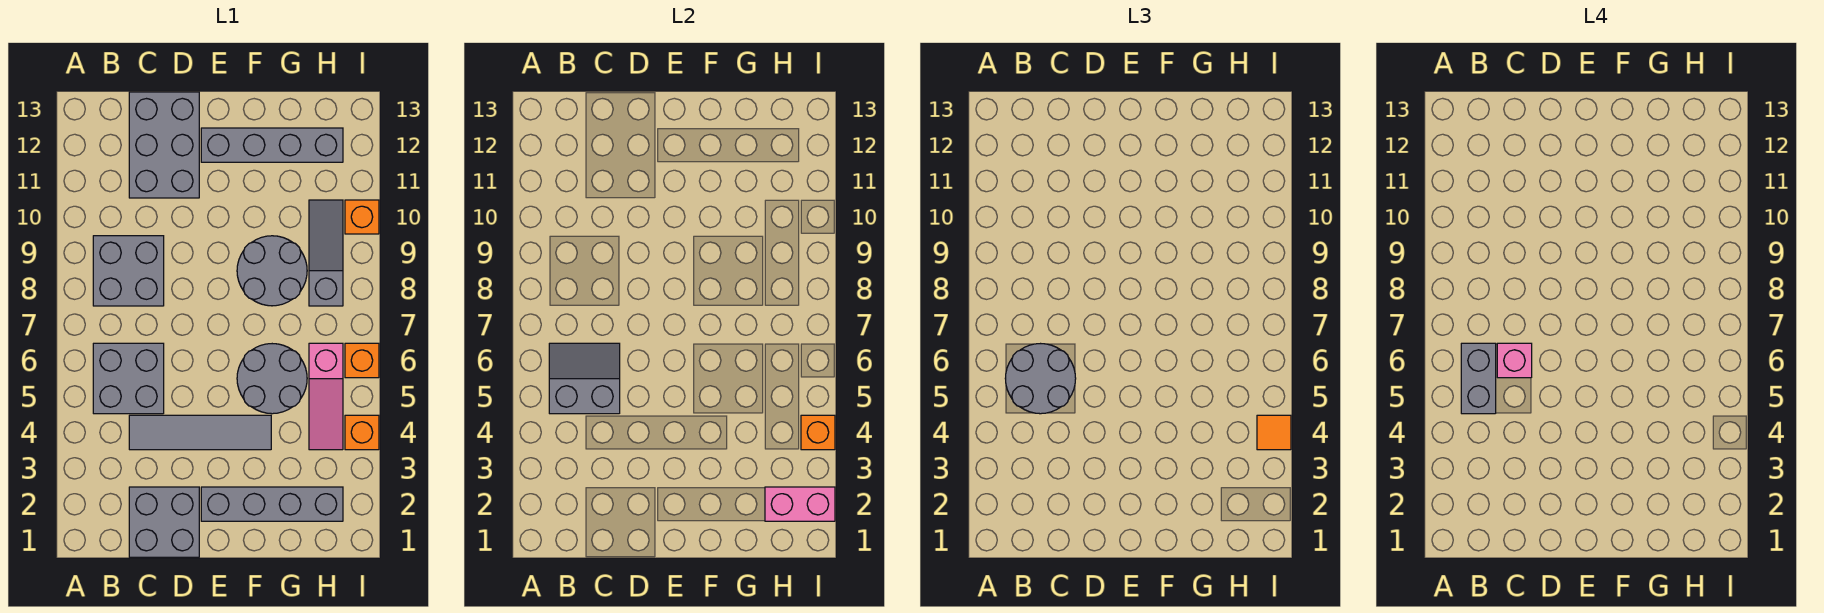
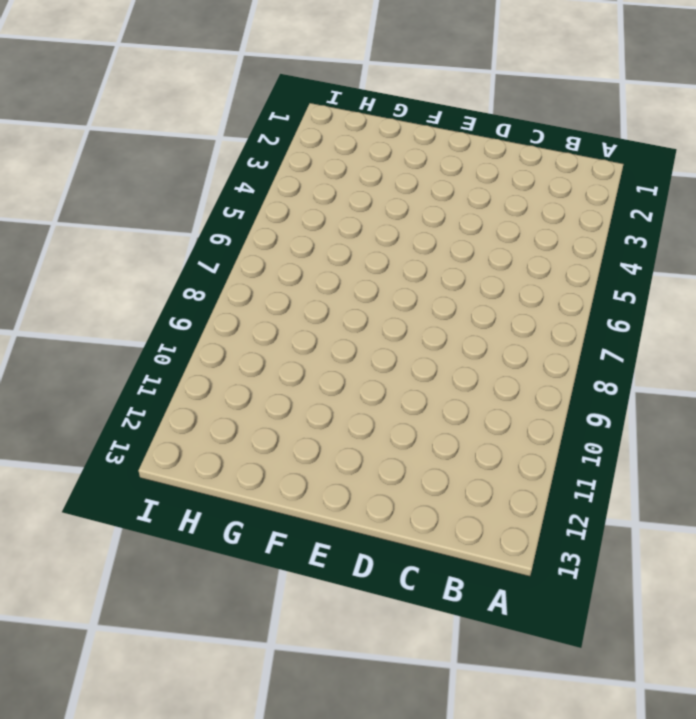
none -> grey brick B5:C6 level 1
none -> grey brick B8:C9 level 1
none -> grey brick C1:D2 level 1

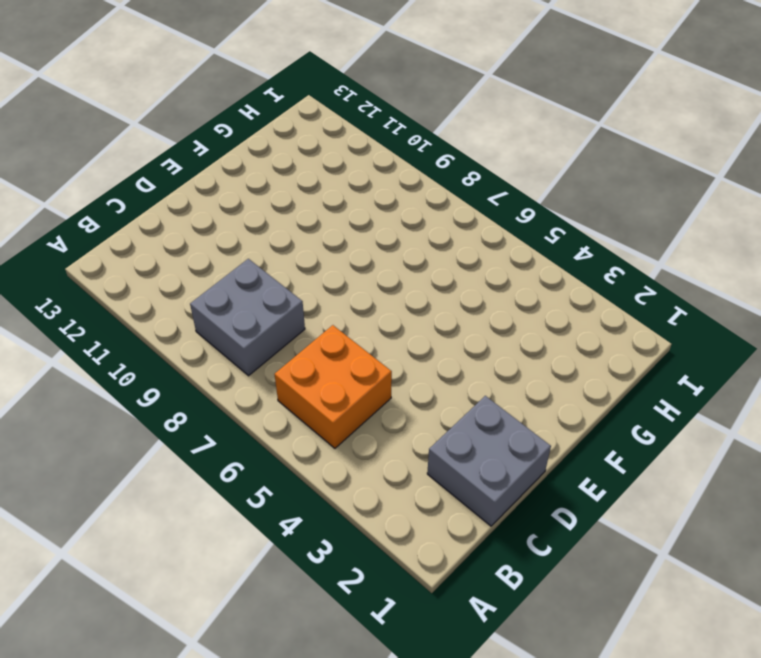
orange brick B5:C6 level 1 -> grey brick B5:C6 level 1
none -> grey tile C4:F4 level 1
none -> grey brick C11:D13 level 1
none -> grey brick E2:H2 level 1

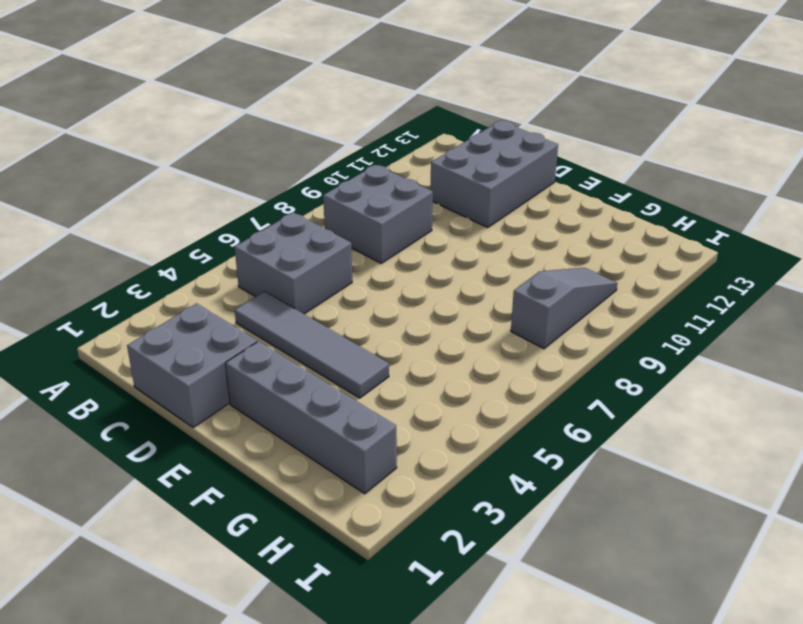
none -> grey brick E12:H12 level 1
none -> grey round brick F5:G6 level 1
none -> grey round brick F8:G9 level 1

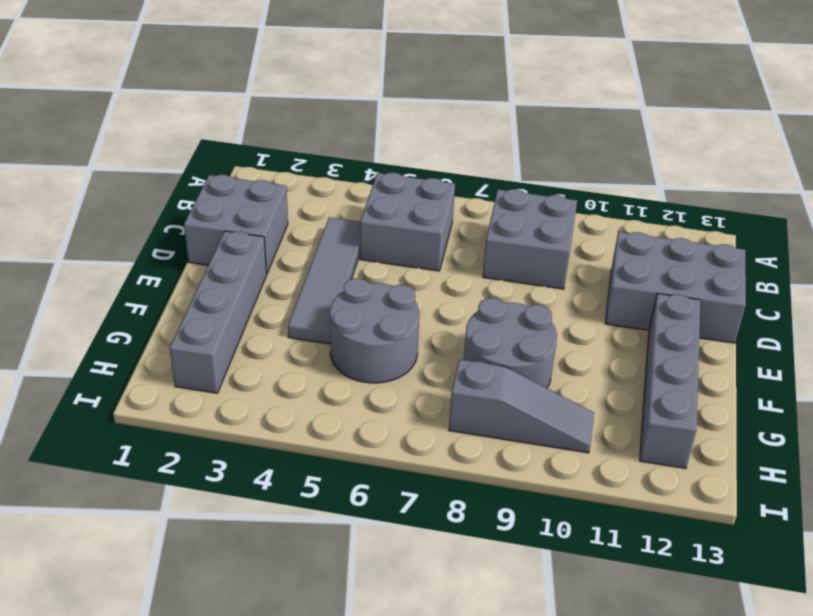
none -> pink slope H4:H6 level 1 top 6
none -> orange brick I4 level 1
none -> orange brick I6 level 1

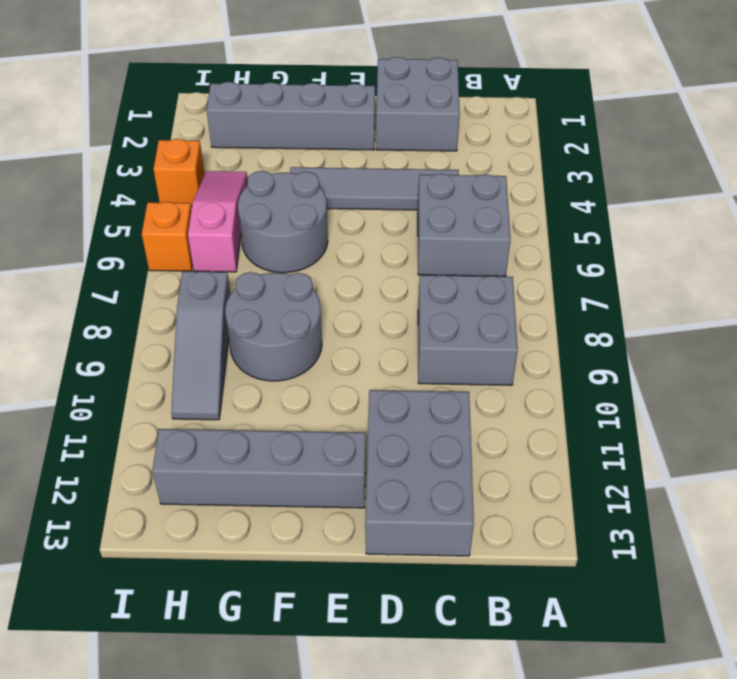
none -> orange brick I10 level 1
none -> grey slope B5:C6 level 2 top 5
none -> pink brick H2:I2 level 2

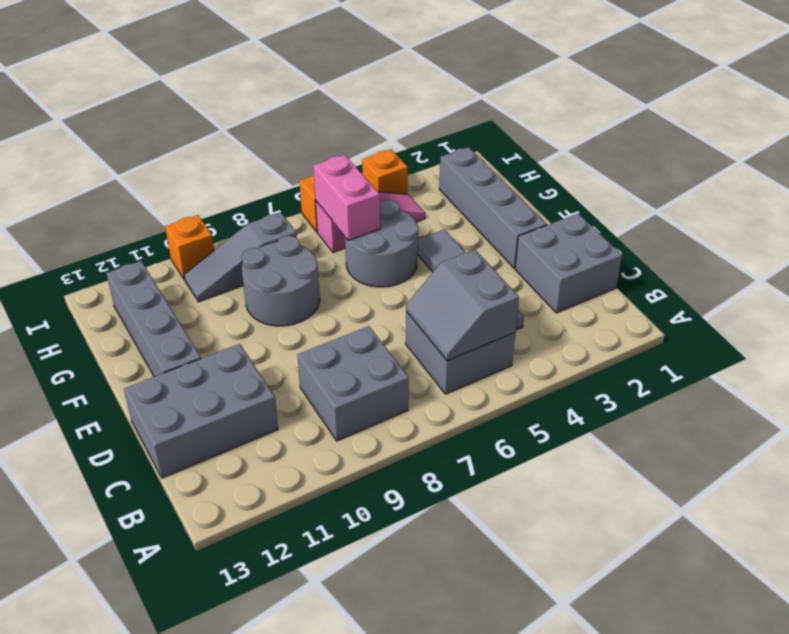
pink brick G6:H6 level 2 -> pink brick H2:I2 level 2
none -> orange brick I4 level 2
none -> grey round brick B5:C6 level 3
none -> orange tile I4 level 3

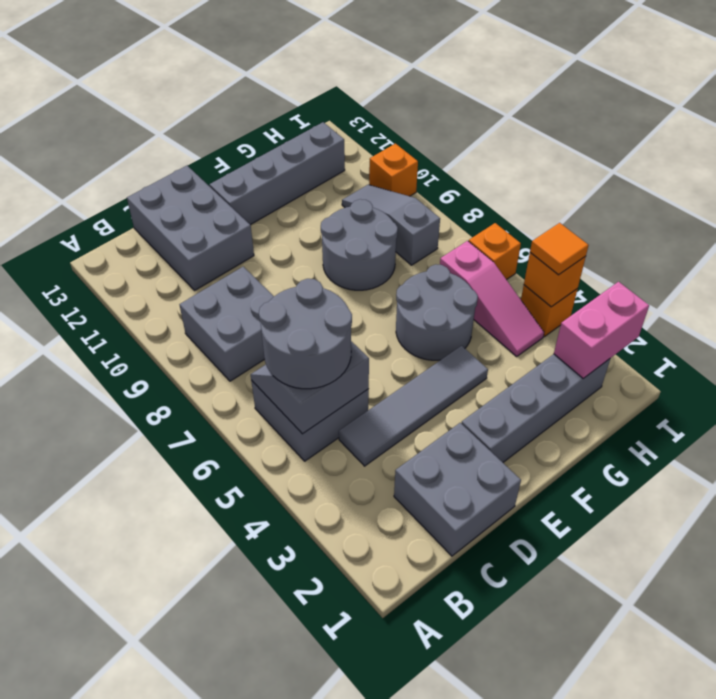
none -> grey brick B5:B6 level 4
none -> pink brick C6 level 4

